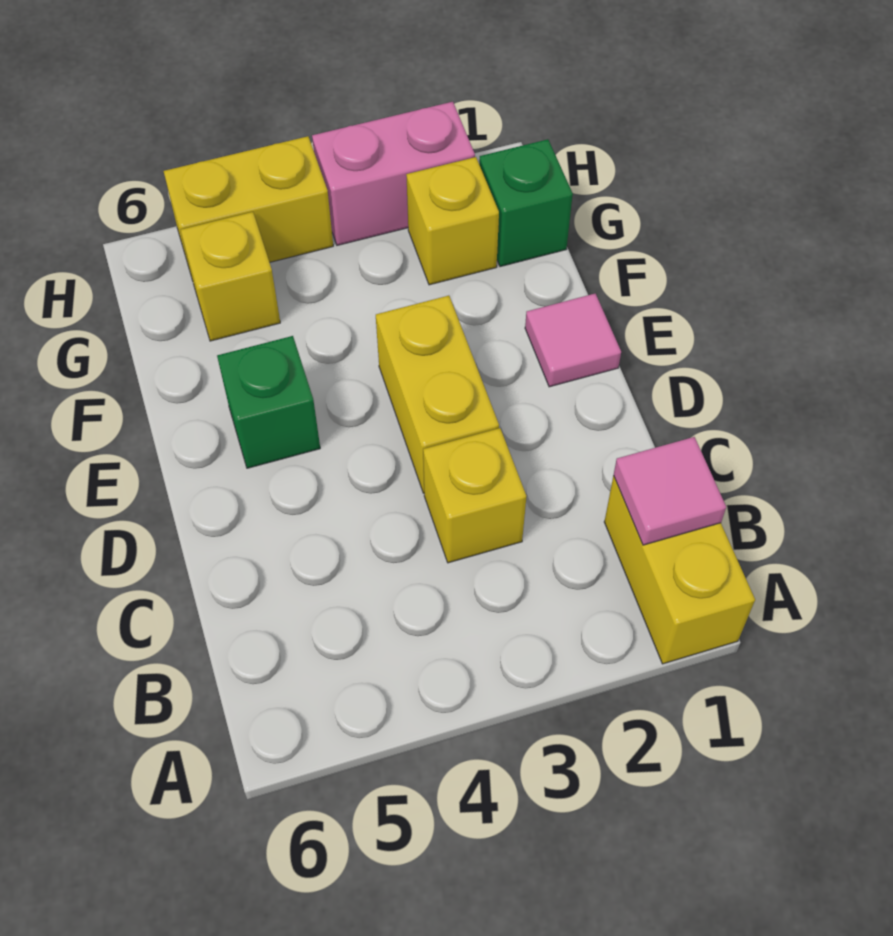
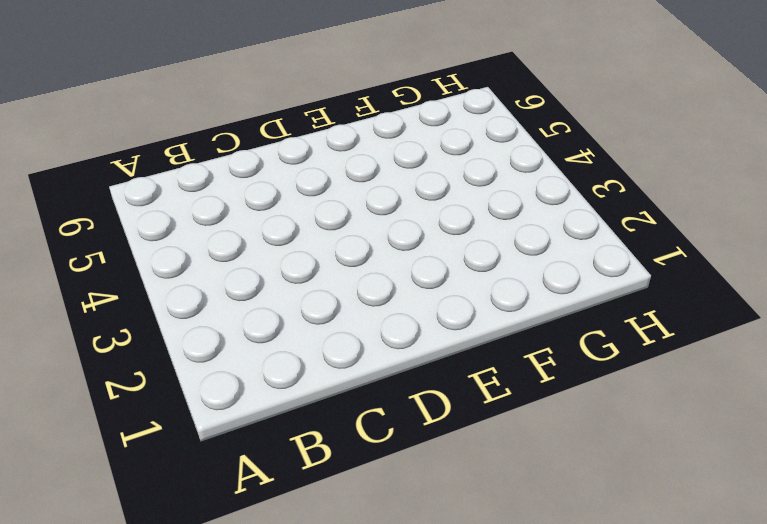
none -> yellow brick A1:B1 level 1
none -> yellow brick C3 level 1

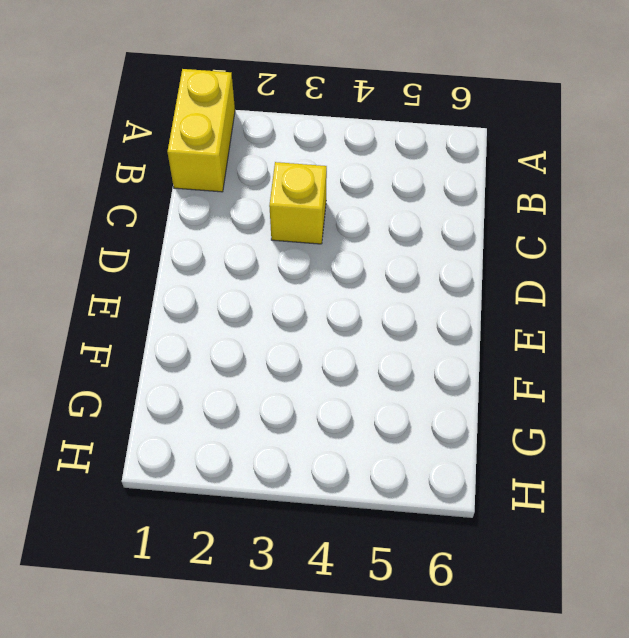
none -> yellow brick D3:E3 level 1
none -> pink tile E1 level 1

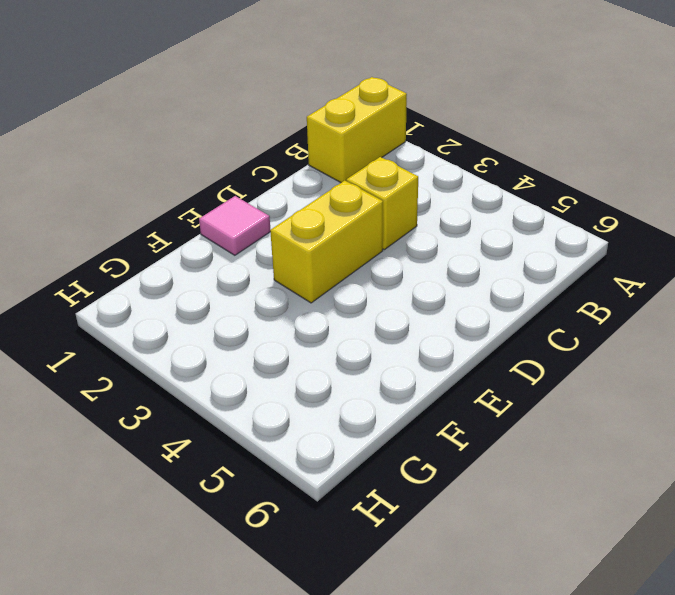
none -> green brick E5 level 1
none -> green brick G1 level 1

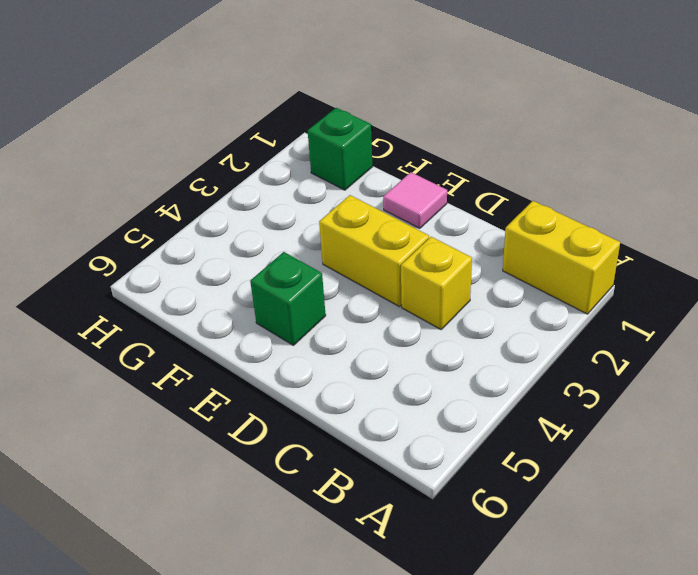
none -> yellow brick G2 level 1
none -> yellow brick G5 level 1

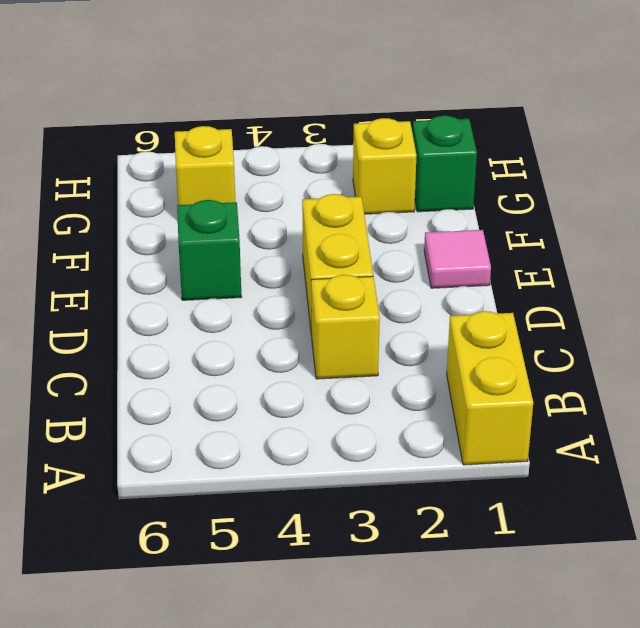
none -> pink brick H2:H3 level 1
none -> yellow brick H4:H5 level 1

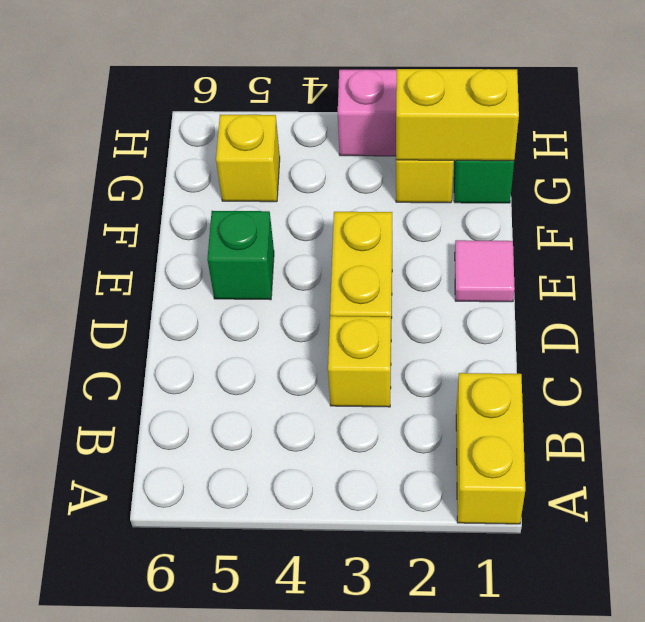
yellow brick G1:G2 level 2 -> yellow brick H4:H5 level 1
none -> pink tile B1 level 2

